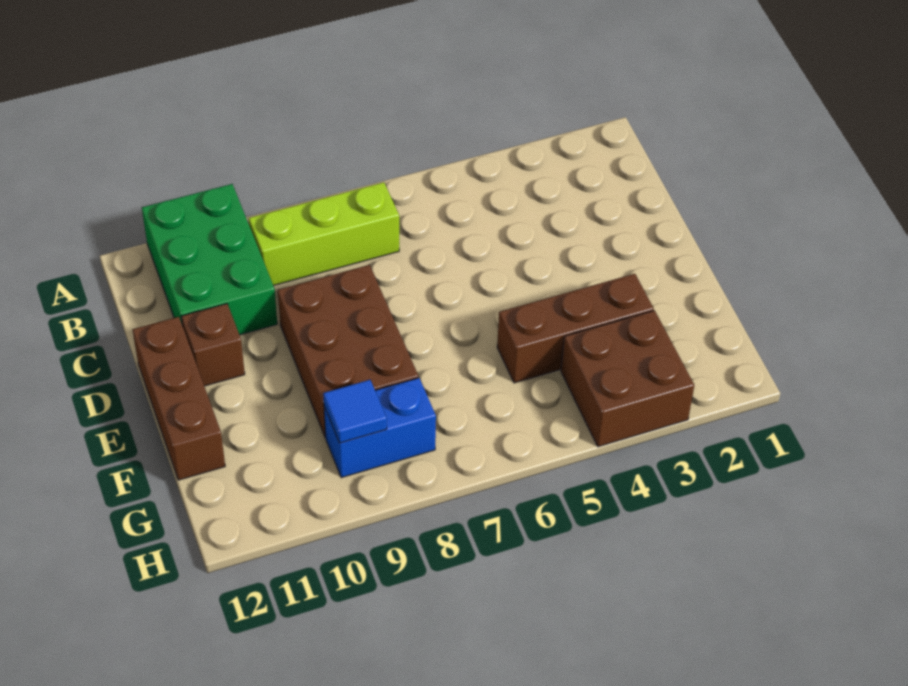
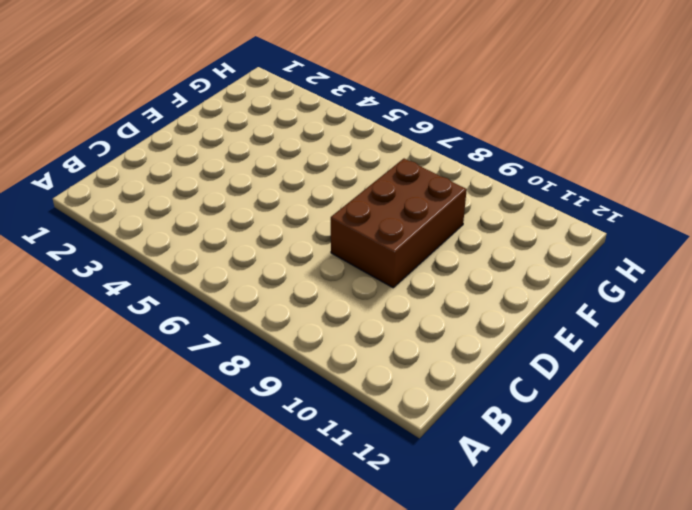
none -> green brick A10:C11 level 1
none -> lime brick B7:B9 level 1

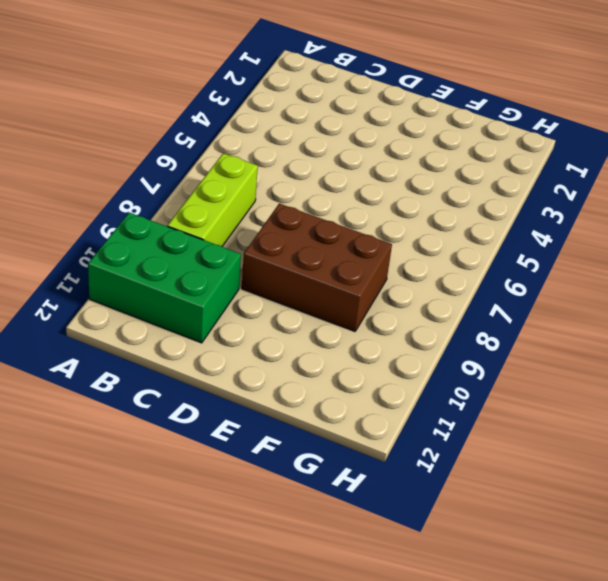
none -> brown brick D11 level 1
none -> brown brick D12:F12 level 1

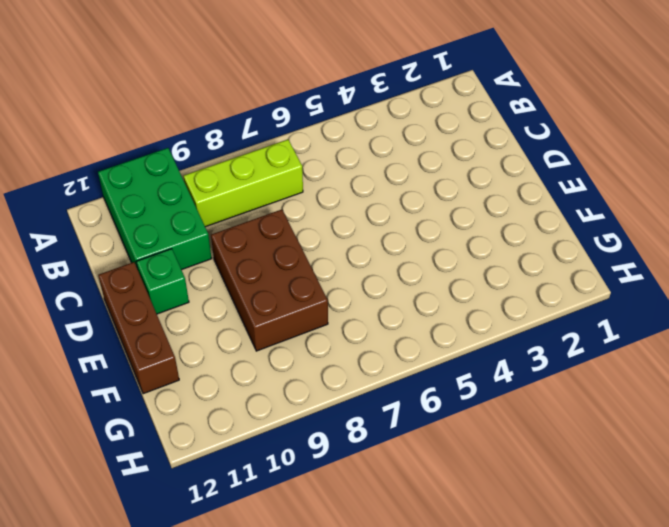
green brick D11 level 1 -> brown brick D11 level 1
none -> brown brick F3:F5 level 1
none -> brown brick G3:H4 level 1

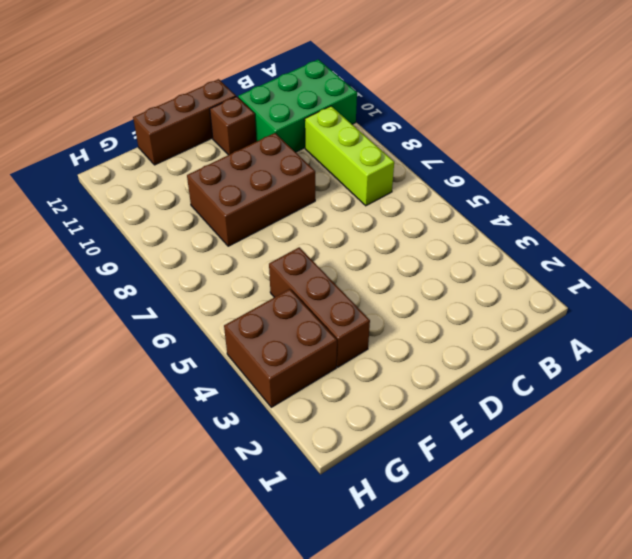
none -> blue brick G8:G9 level 1
none -> blue tile G9 level 2

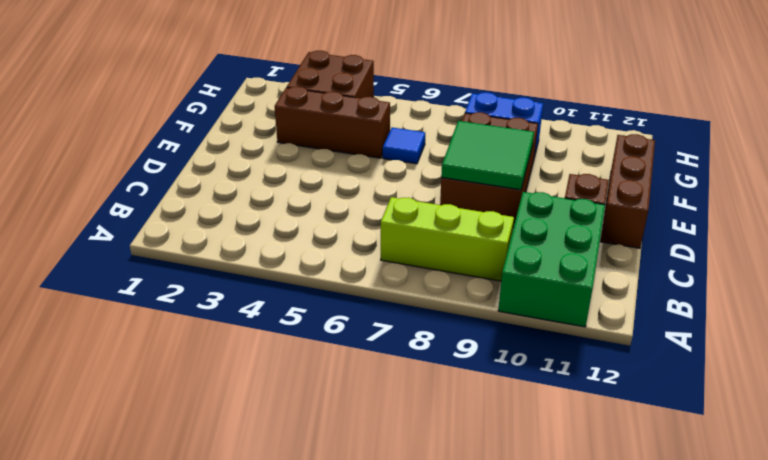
green tile D8:E9 level 2 -> none
blue tile F6 level 1 -> blue tile G9 level 2

